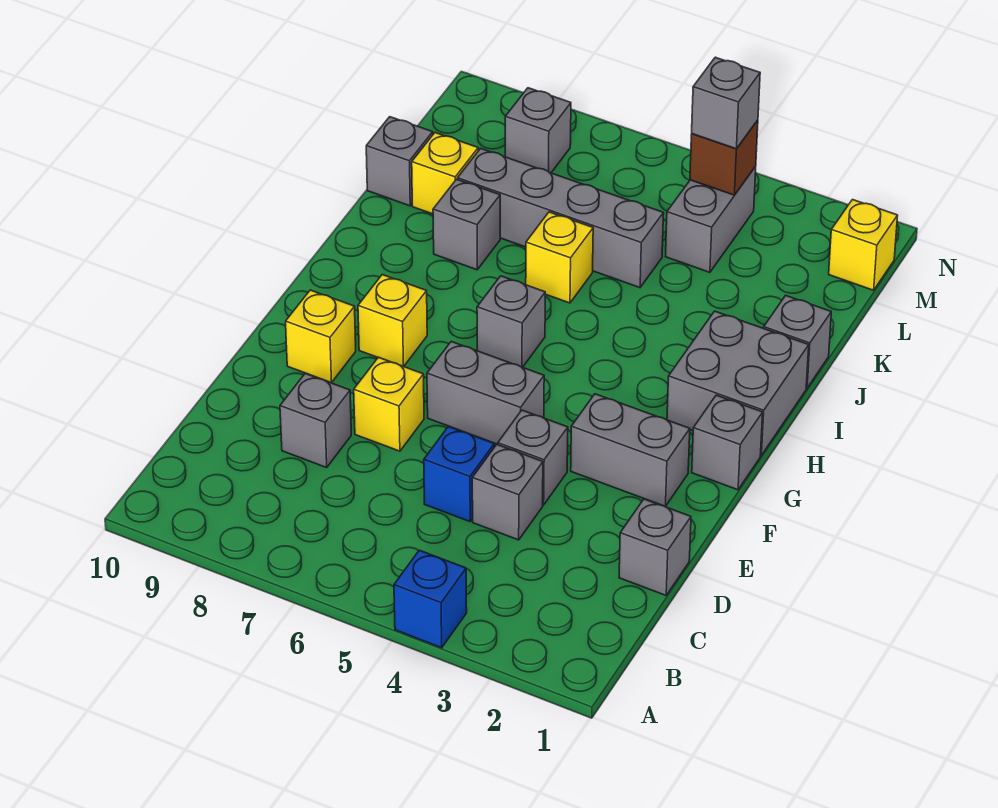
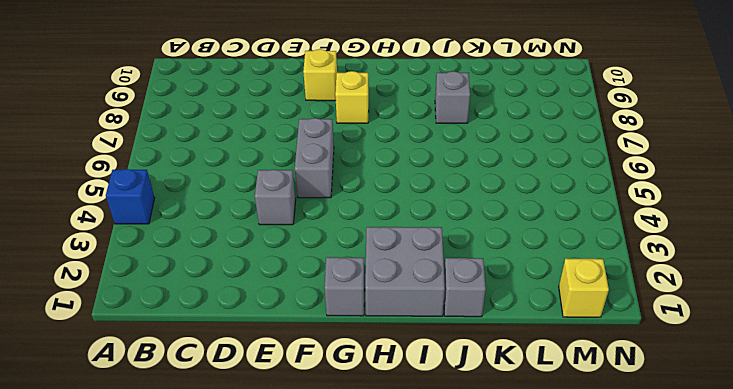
none -> grey brick D1 level 1
none -> grey brick D4 level 1
none -> blue brick D5 level 1

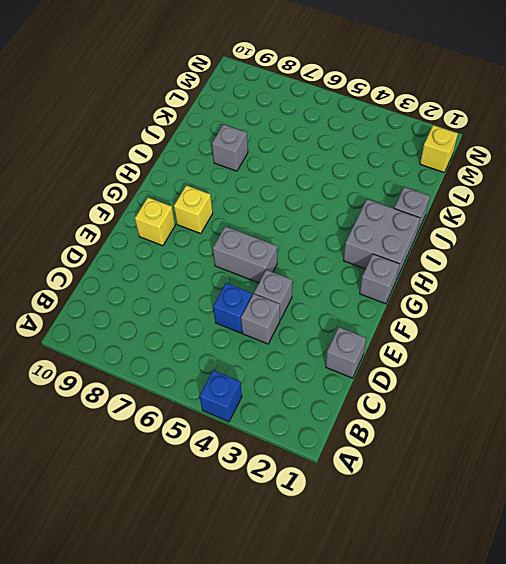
none -> grey brick D8 level 1
none -> yellow brick E7 level 1
none -> grey brick F2:F3 level 1

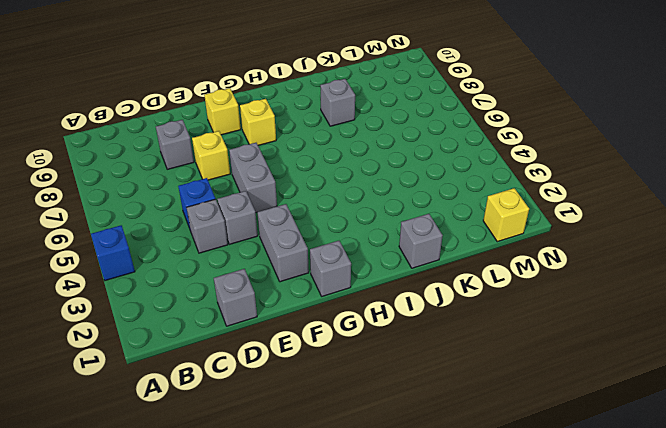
none -> grey brick H1:I2 level 1
none -> grey brick H6 level 1
none -> yellow brick J6 level 1

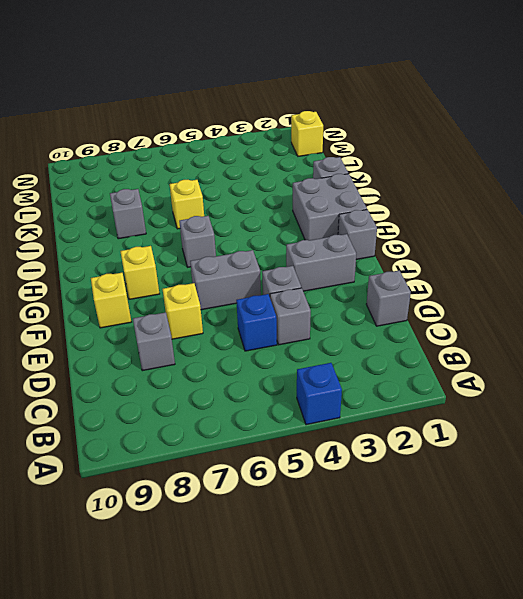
none -> grey brick K5:K8 level 1
none -> yellow brick K9 level 1
none -> grey brick K10 level 1

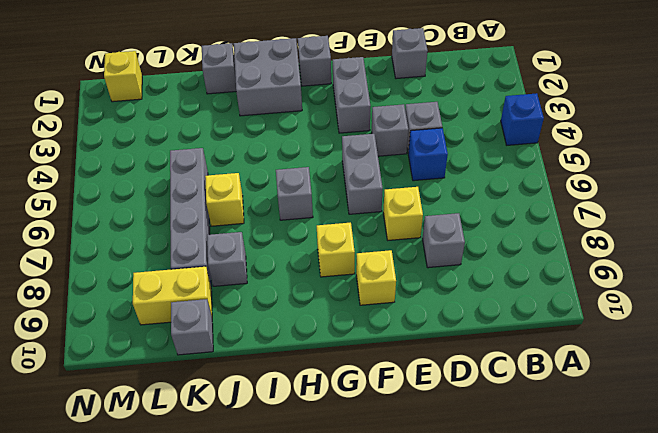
yellow brick K9:L9 level 1 -> yellow brick K9 level 1
none -> grey brick L4:M4 level 1
none -> grey brick M8 level 1
none -> brown brick M4 level 2

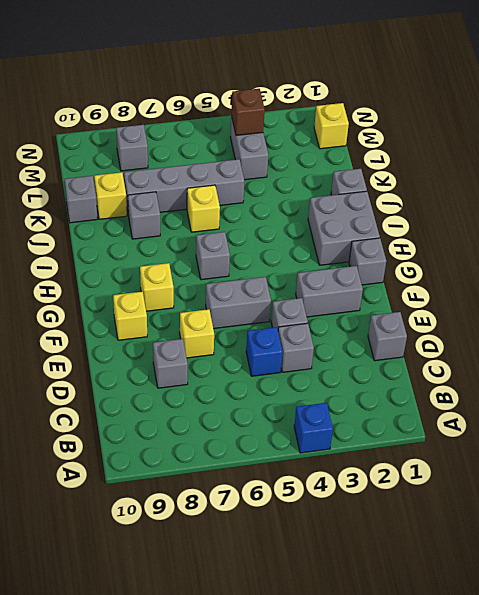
none -> grey brick M4 level 3

